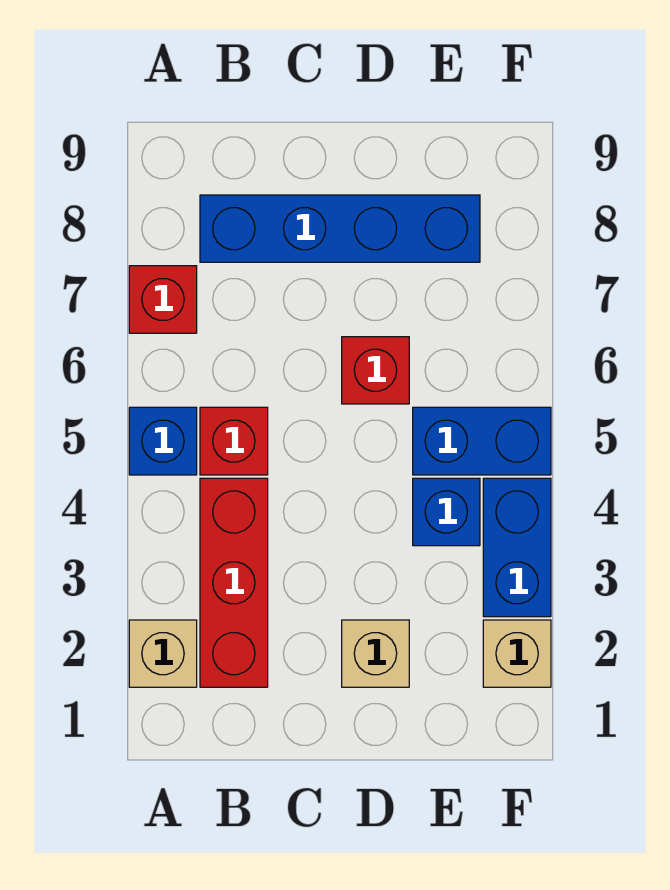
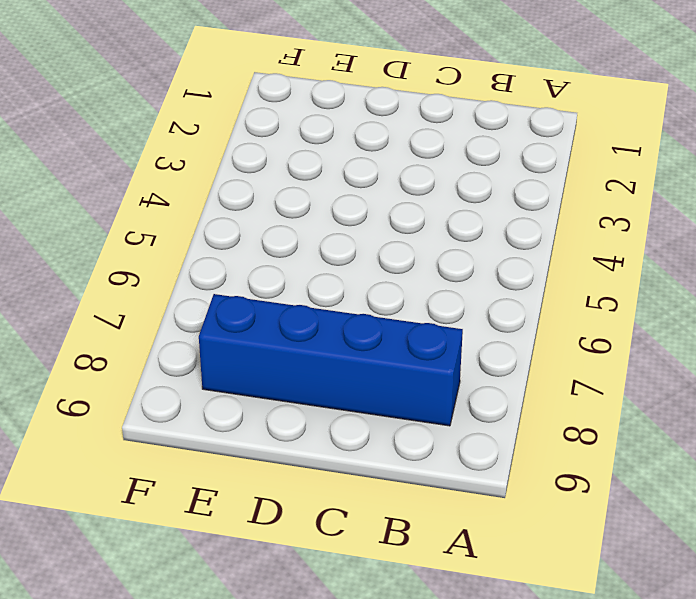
none -> tan brick A2 level 1
none -> blue brick A5 level 1
none -> red brick A7 level 1

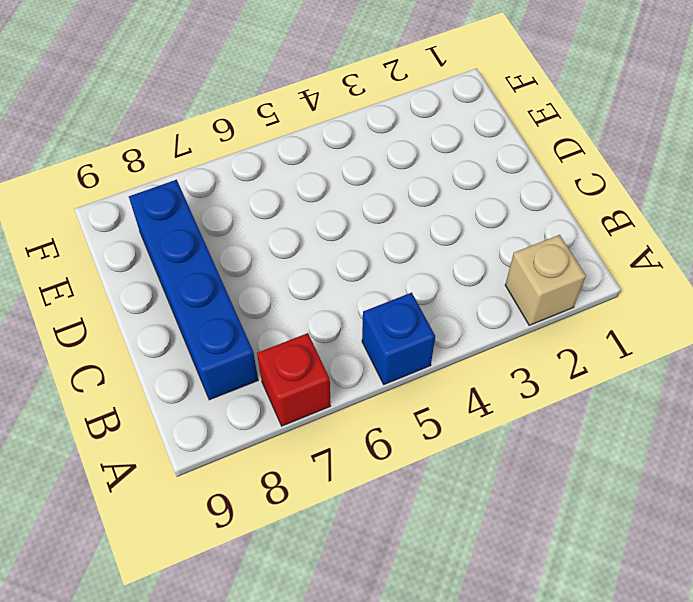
none -> red brick B2:B4 level 1
none -> red brick B5 level 1
none -> tan brick D2 level 1

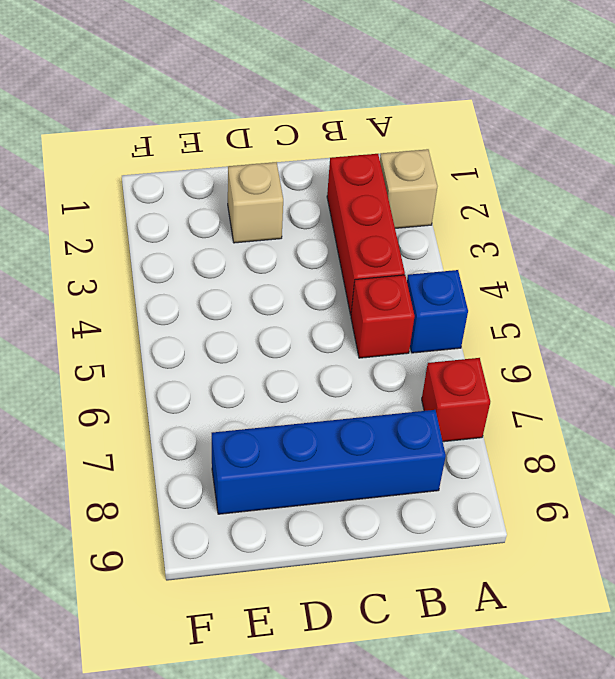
none -> red brick D6 level 1
none -> blue brick E4 level 1
none -> blue brick E5:F5 level 1

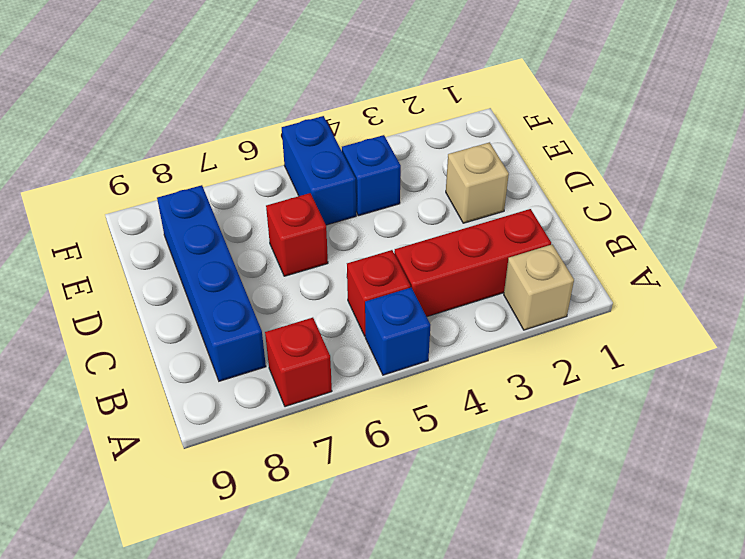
none -> tan brick F2 level 1
none -> blue brick F3:F4 level 1

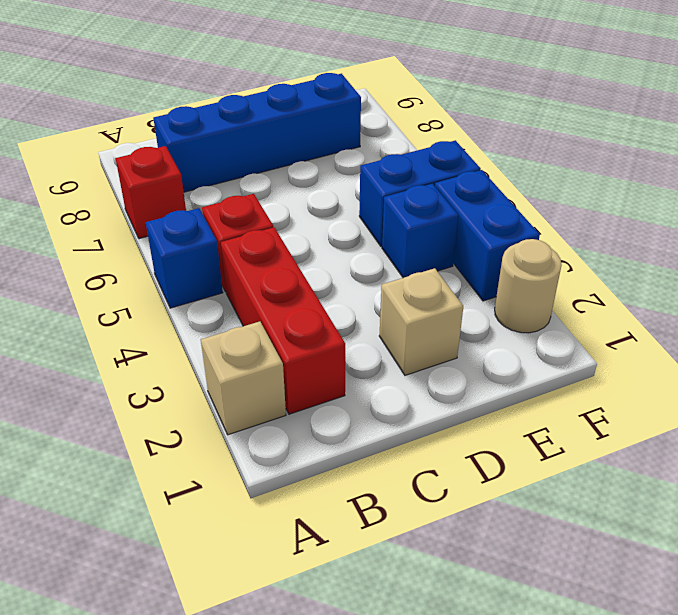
tan round brick F2 level 1 -> tan brick F2 level 1
none -> red brick D6 level 1

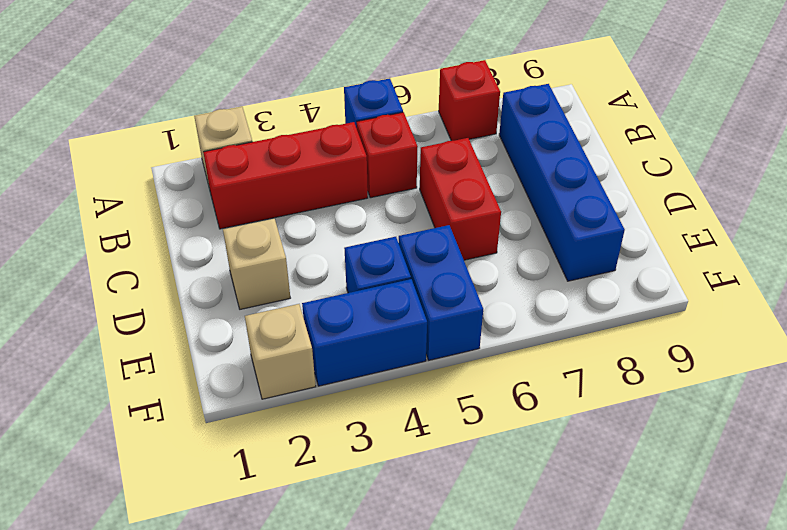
red brick C6:D6 level 1 -> red brick D6 level 1

